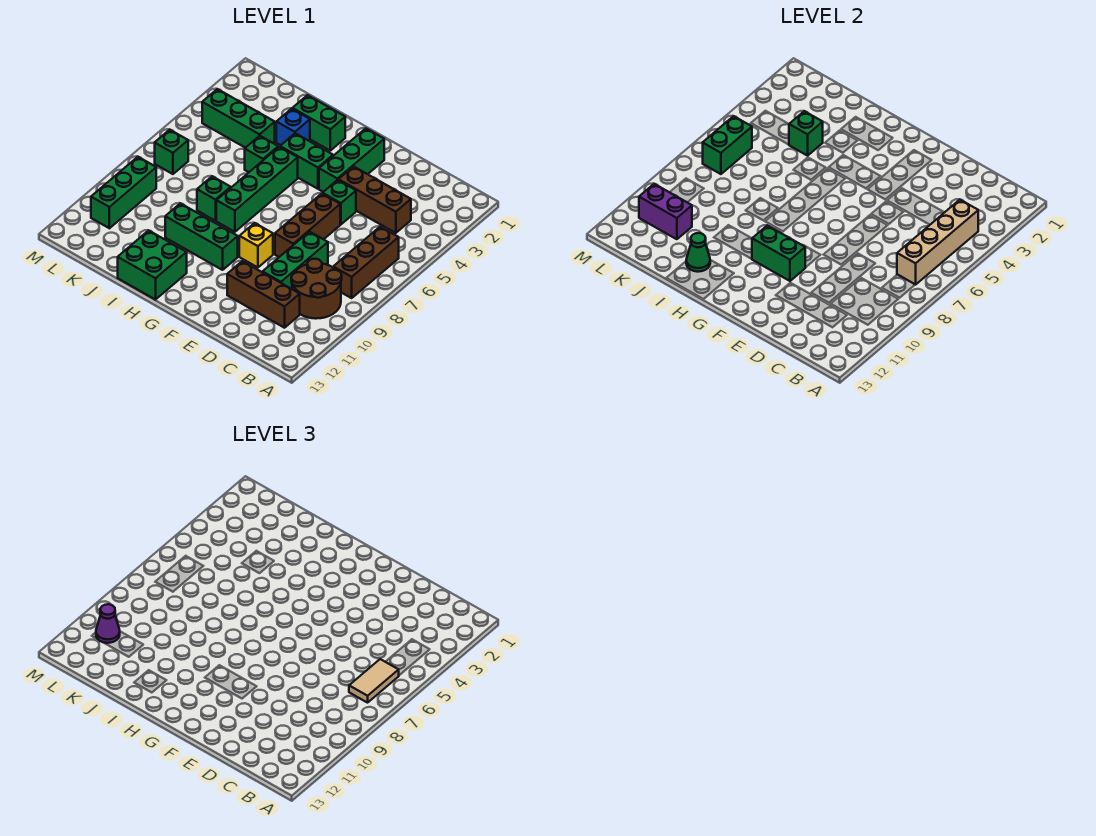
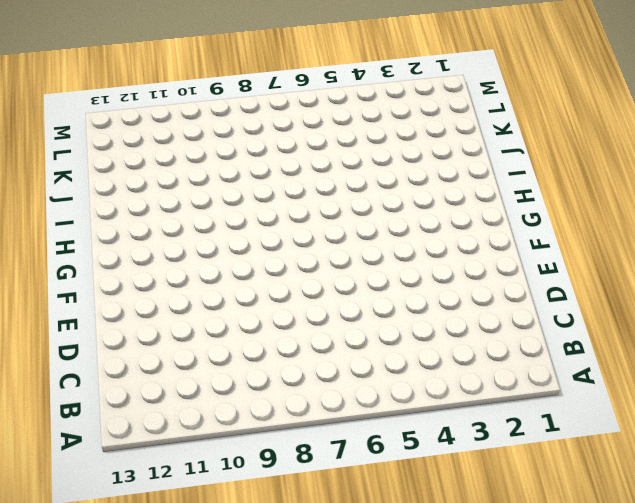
none -> brown brick B6:B8 level 1
none -> brown round brick B9:C10 level 1
none -> brown brick C4:E4 level 1

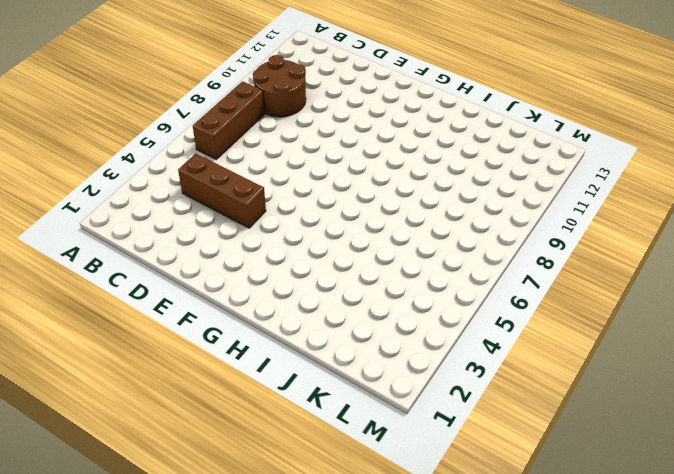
none -> brown brick C11:E11 level 1
none -> green brick D8:D10 level 1
none -> green brick E5 level 1

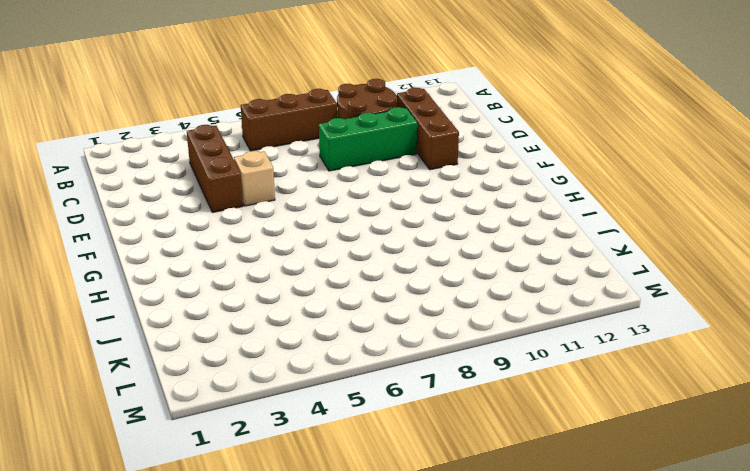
tan brick E5 level 1 -> green brick E5 level 1
none -> brown brick E6:E8 level 1
none -> green brick F2:F4 level 1
none -> yellow brick F9 level 1

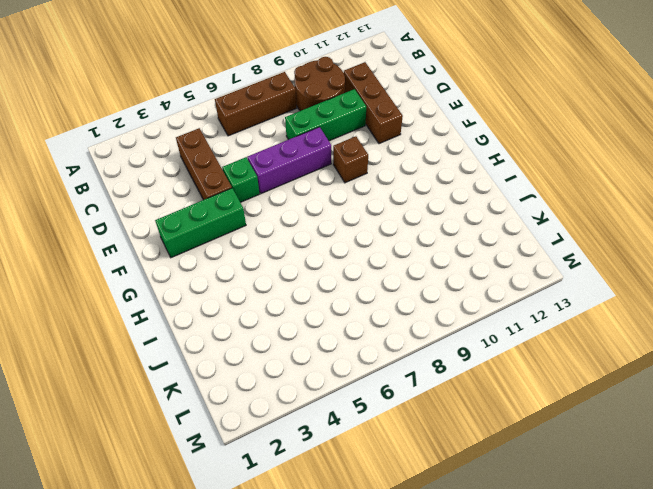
purple brick E6:E8 level 1 -> brown brick E6:E8 level 1
brown brick F9 level 1 -> yellow brick F9 level 1
none -> green brick G4:H4 level 1
none -> green brick G10:I10 level 1
none -> green brick H2:I2 level 1

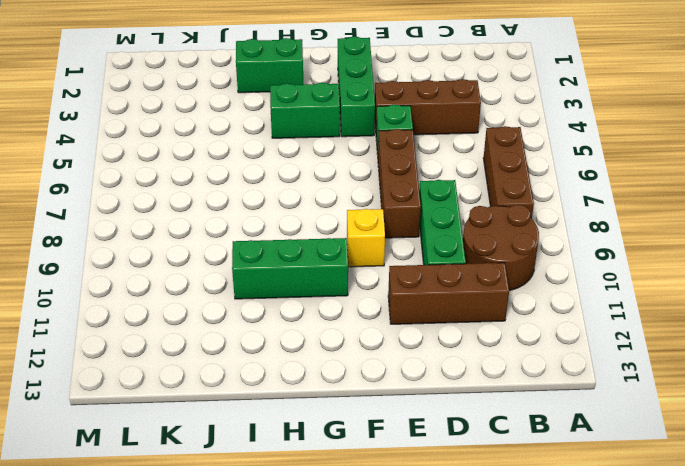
none -> green brick H5:H8 level 1
none -> green brick H12:I13 level 1
none -> blue brick I3 level 1

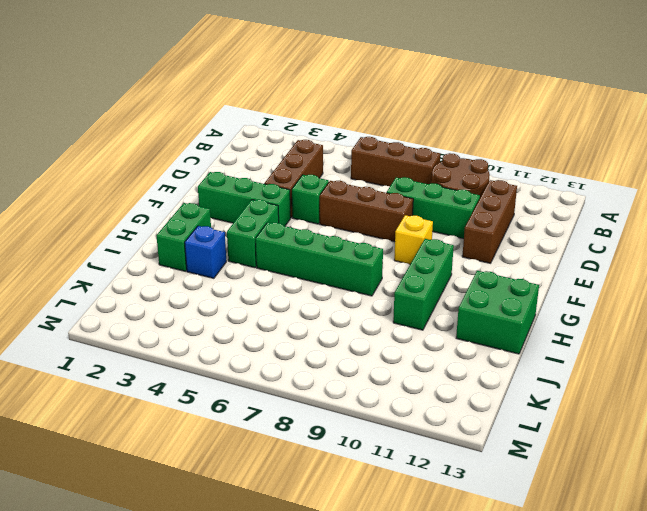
none -> green brick I5 level 1
none -> green brick I8 level 1
none -> green brick J4:L4 level 1

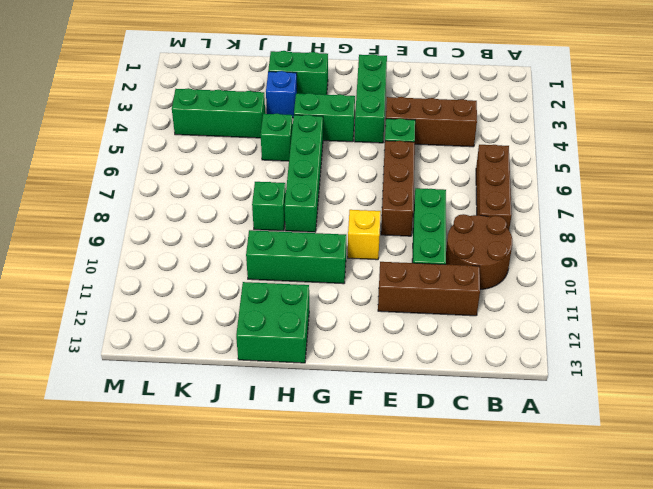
none -> green brick L7 level 1
none -> green brick L9:L11 level 1
none -> tan brick B4:B7 level 2

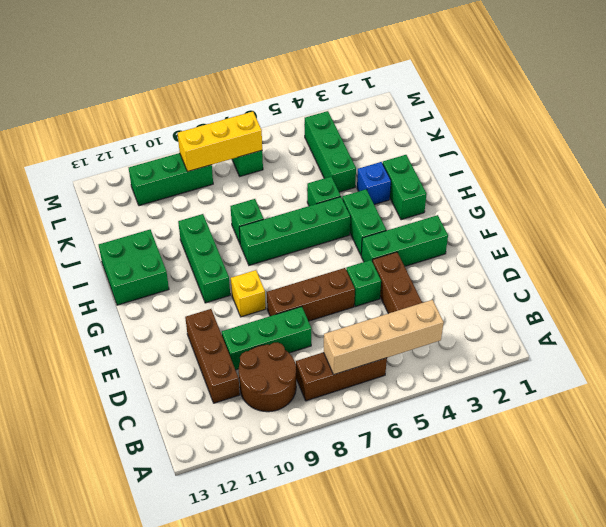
yellow brick L7:L9 level 2 -> green brick L6:L7 level 2
none -> green brick F10:G10 level 2
none -> green cone I12 level 2
none -> green brick J4 level 2

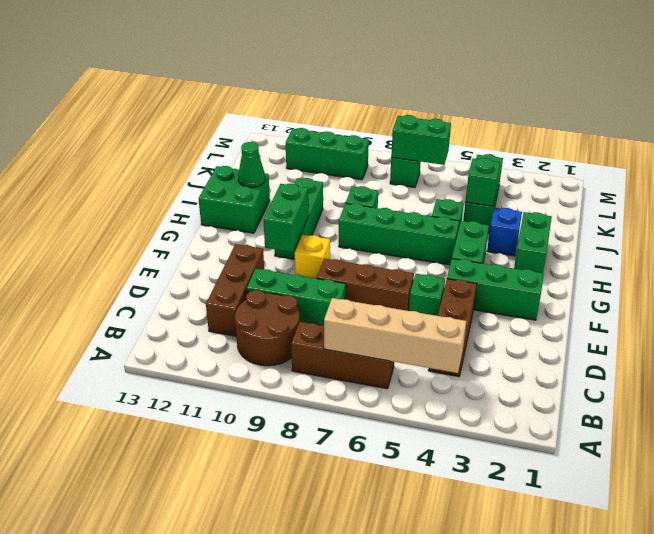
none -> purple brick K11:L11 level 2
none -> tan tile B6:B7 level 3
none -> purple cone L11 level 3

